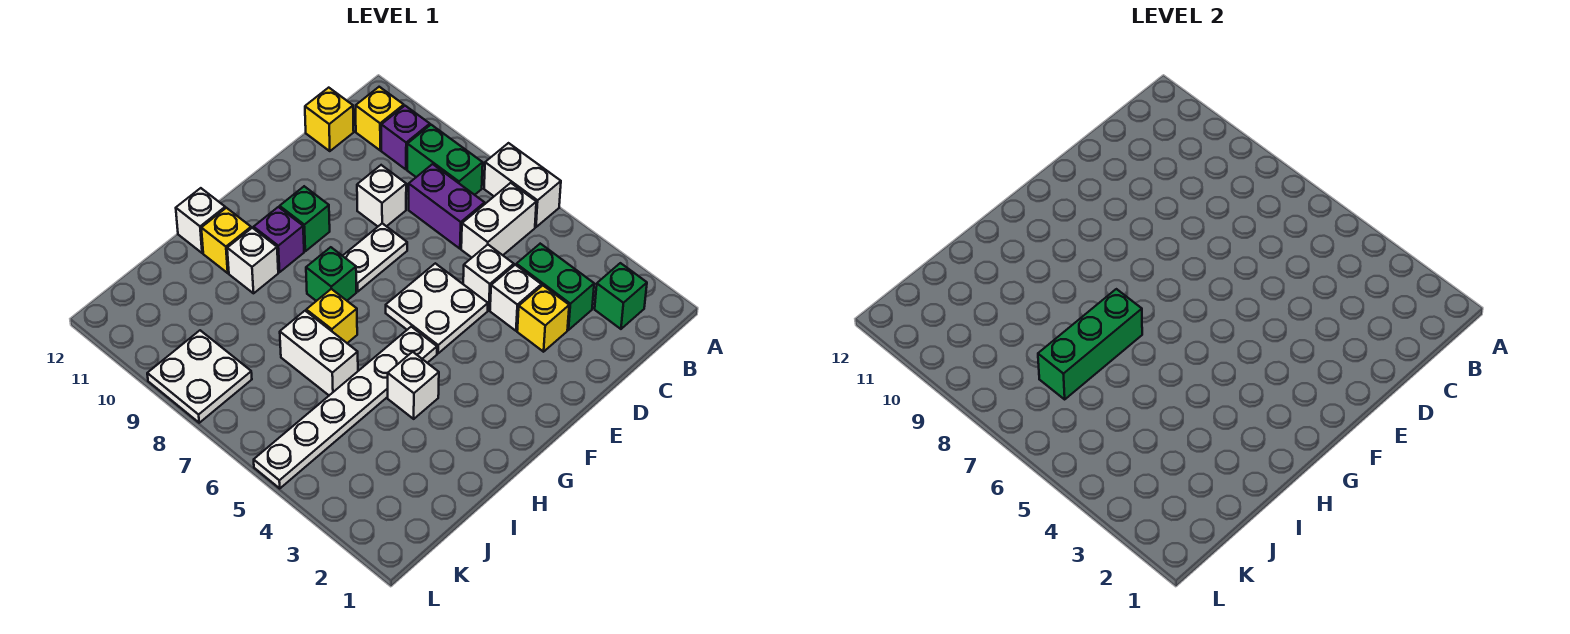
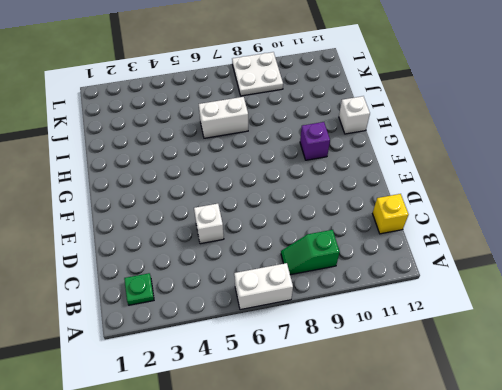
green plate B2 level 1 -> green brick B2 level 1
green slope B8:B9 level 1 top 9 -> green brick B8:B9 level 1
none -> white brick B6:C6 level 1
none -> purple brick B10 level 1
none -> yellow brick B11 level 1

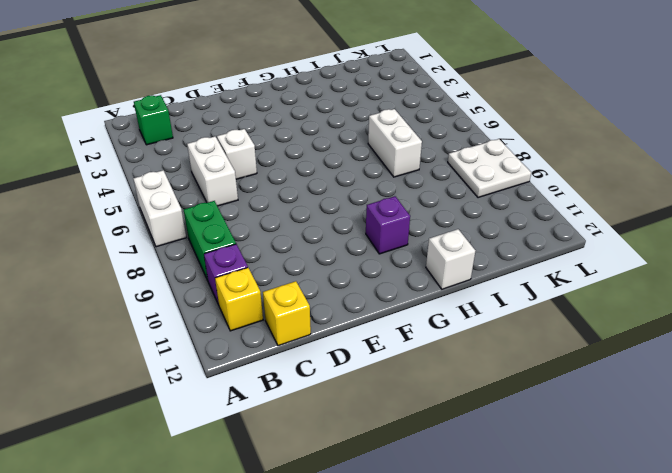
white brick C5:C6 level 1 -> white brick B6:C6 level 1
none -> green brick C3:C4 level 1
none -> purple brick C7:C8 level 1
none -> yellow brick D3 level 1

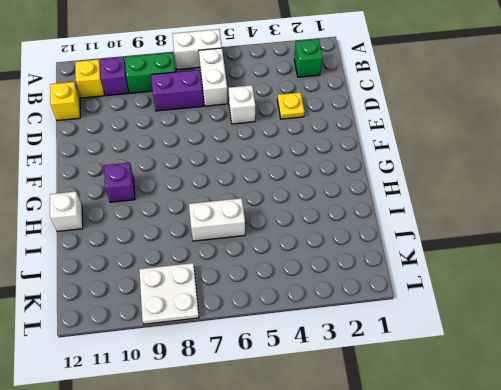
yellow plate D3 level 1 -> yellow brick D3 level 1
none -> green brick C3:C4 level 1
none -> white brick D4 level 1
none -> white brick D9 level 1

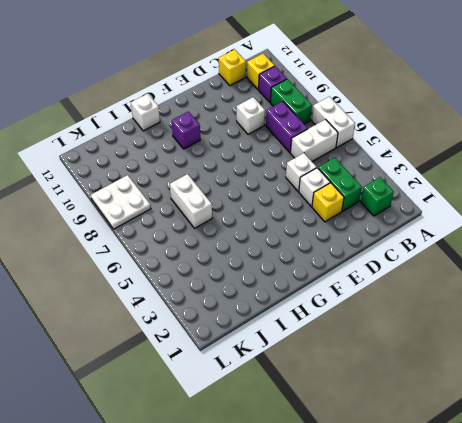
none -> white plate E5:F6 level 1
none -> white plate E8:F8 level 1
none -> green brick F10 level 1

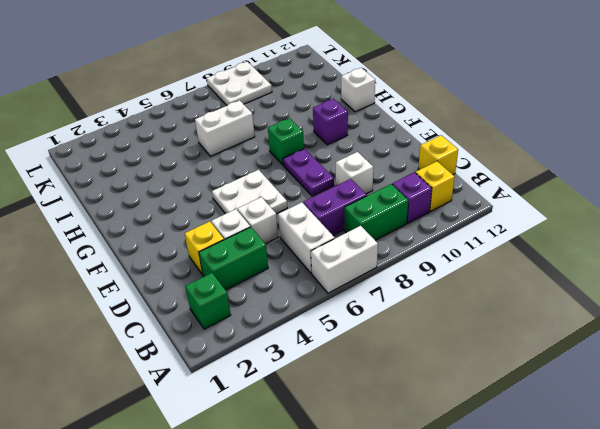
purple plate E8:F8 level 1 -> white plate E8:F8 level 1
none -> green brick F10 level 1
none -> white plate G5:L5 level 1
none -> white brick H4 level 1

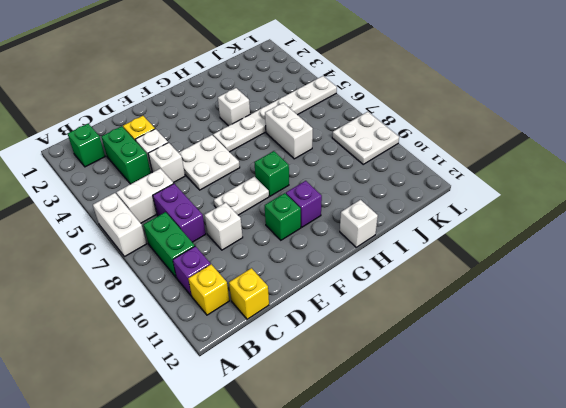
none -> yellow brick H7 level 1
none -> white brick H10 level 1
none -> yellow brick H11 level 1

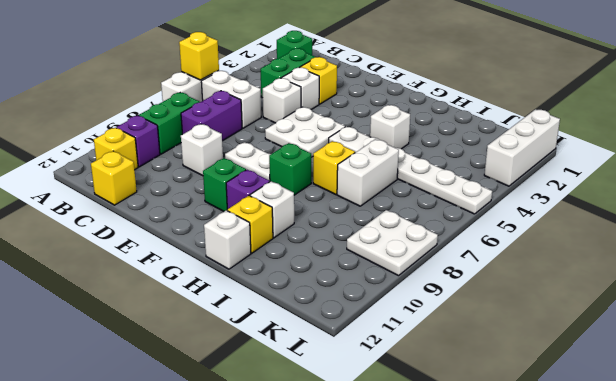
yellow brick A6 level 2 -> none
white brick L1:L3 level 1 -> none
none -> green brick H7:J7 level 2

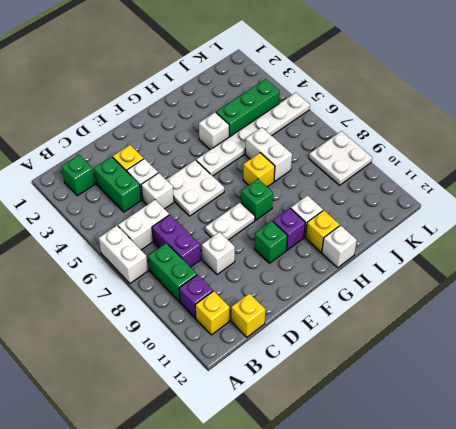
green brick I4:K4 level 1 -> green brick H7:J7 level 2

